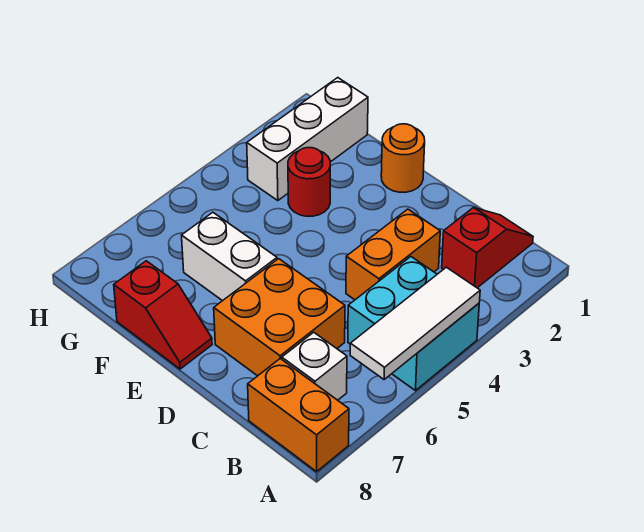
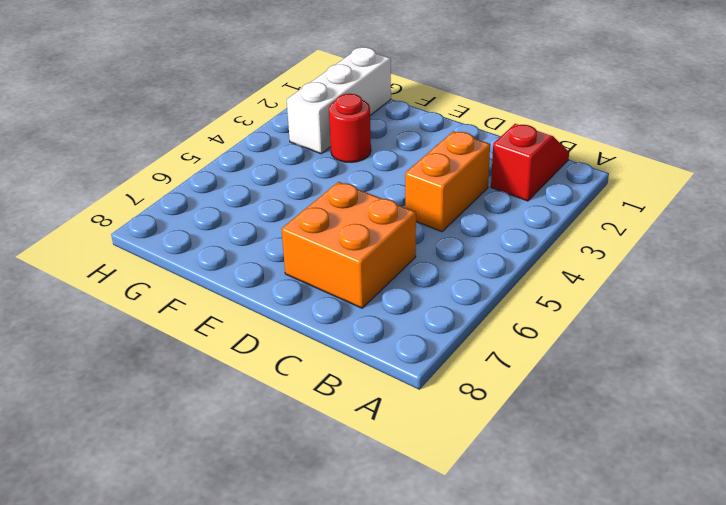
none -> cyan brick A4:B5 level 1
none -> orange brick A8:B8 level 1
none -> white brick B7 level 1

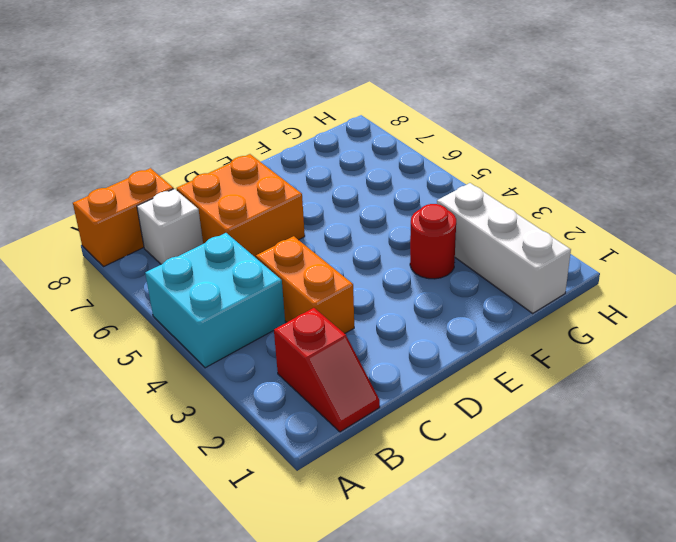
none -> orange round brick E1 level 1
none -> white brick E6:F6 level 1
none -> red slope E8:F8 level 1 top F

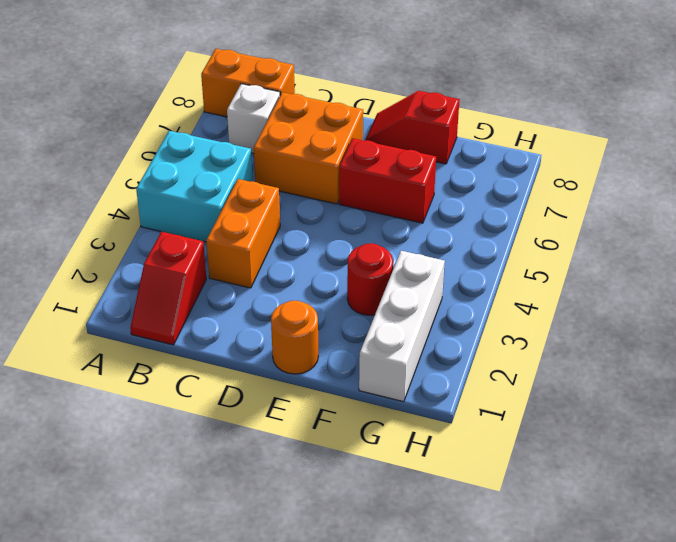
red brick E6:F6 level 1 -> white brick E6:F6 level 1
none -> white tile A4:A6 level 2

